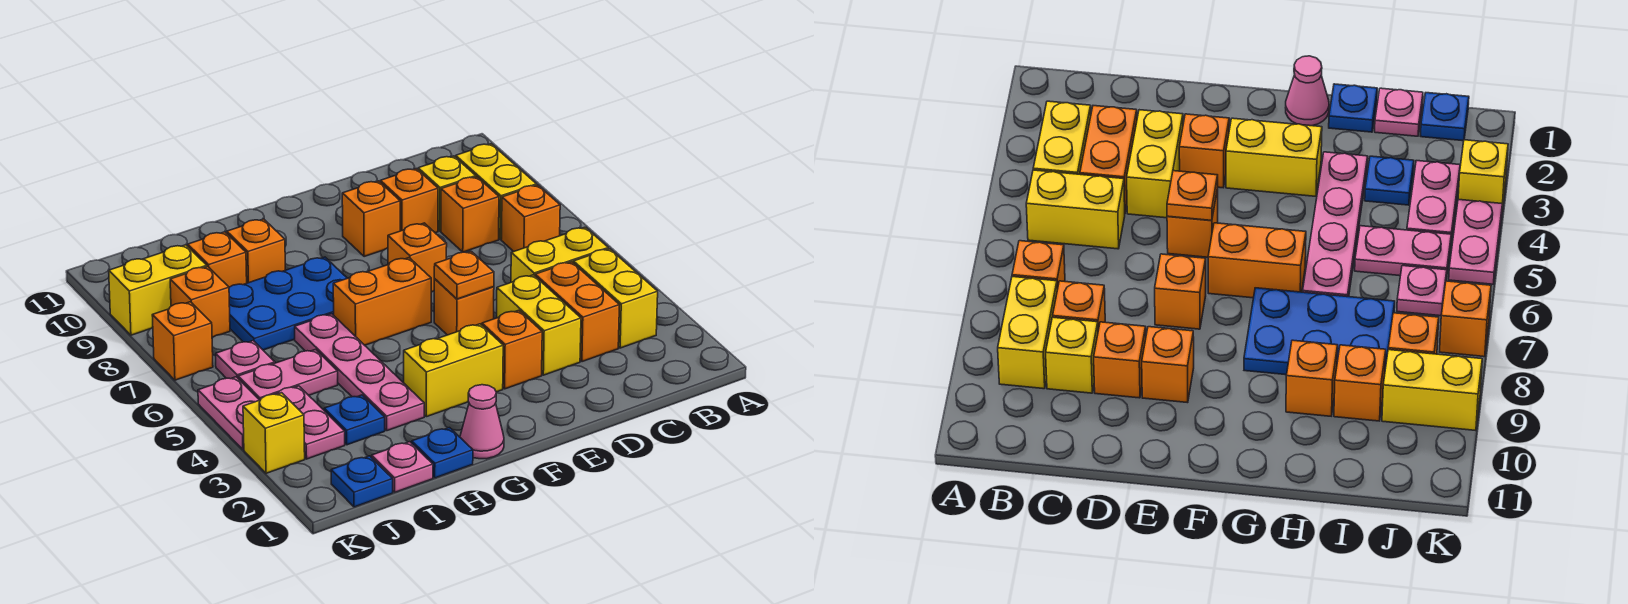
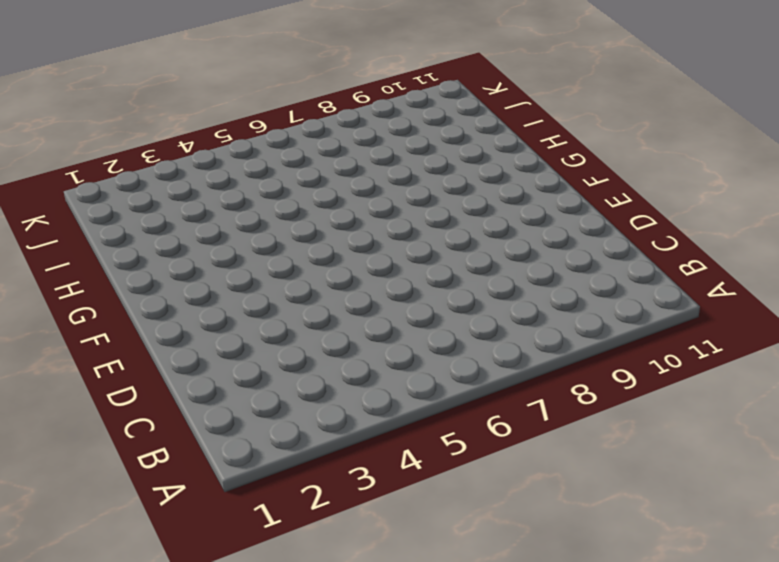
none -> yellow brick B3:B4 level 1
none -> yellow brick B5:C5 level 1
none -> orange brick B7 level 1
none -> yellow brick B8:B9 level 1

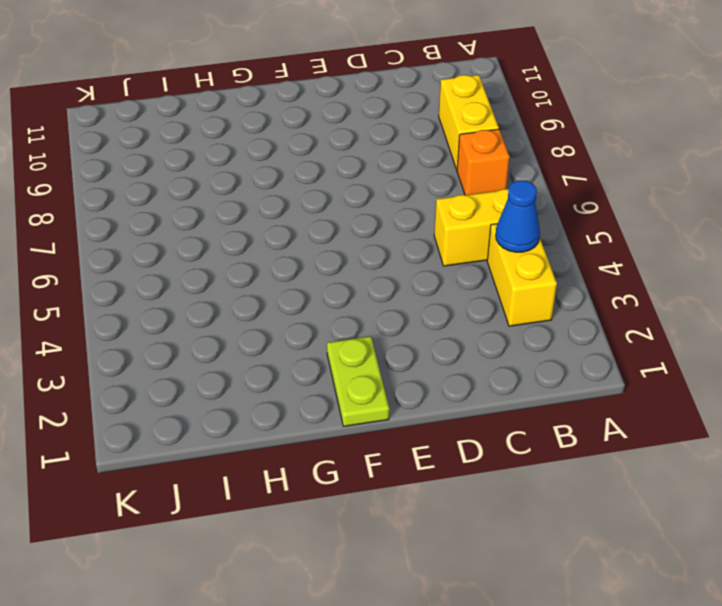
blue cone B4 level 2 -> none
lime plate F1:F2 level 1 -> none
none -> orange brick C3:C4 level 1
none -> orange brick C8 level 1
none -> yellow brick C9 level 1
none -> yellow brick D3:D4 level 1

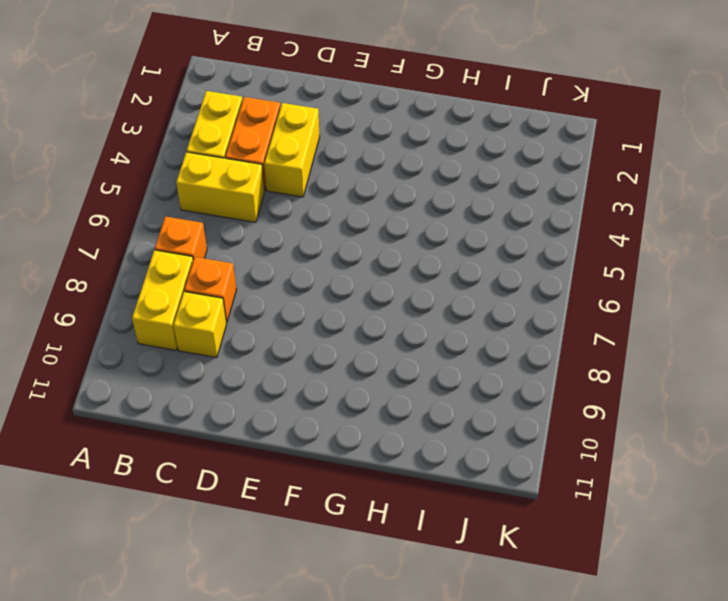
none -> orange brick D9 level 1
none -> orange brick E3 level 1
none -> orange brick E5 level 1
none -> orange brick E7 level 1

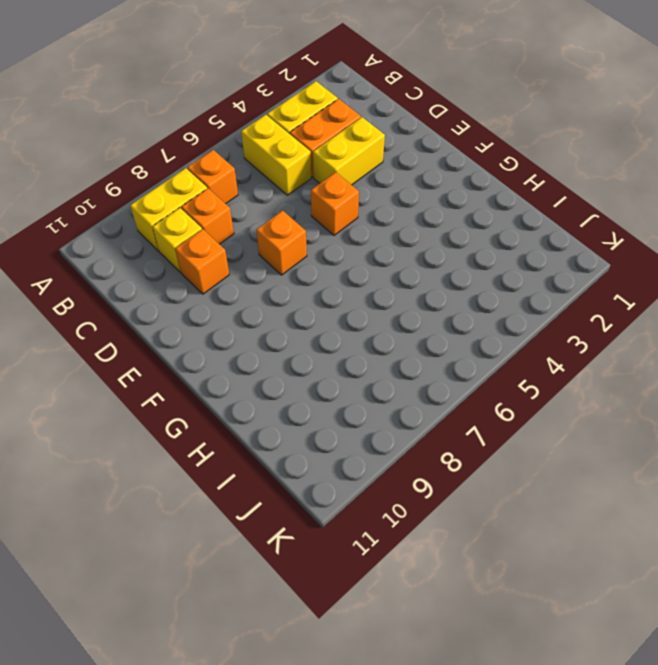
none -> orange brick E3 level 1
none -> orange brick E9 level 1
none -> yellow brick F3:G3 level 1
none -> orange brick F6:G6 level 1

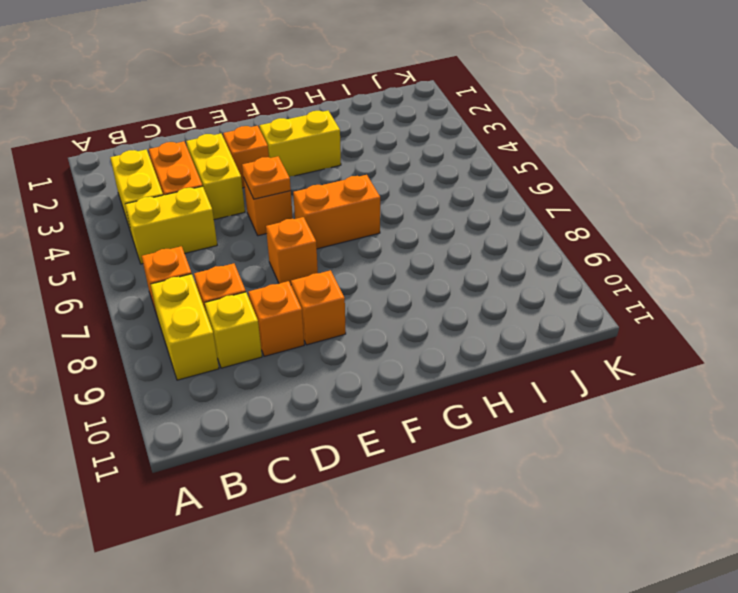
none -> pink cone G1 level 1
none -> blue plate G7:I8 level 1
none -> blue plate H1 level 1
none -> pink plate H3:H6 level 1

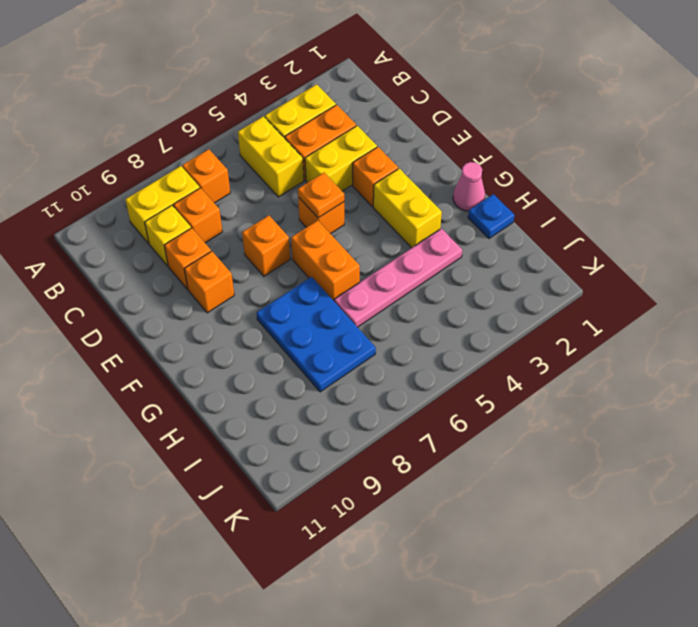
none -> orange brick H9 level 1
none -> pink plate I1 level 1
none -> blue plate I3 level 1
none -> pink plate I5:J5 level 1

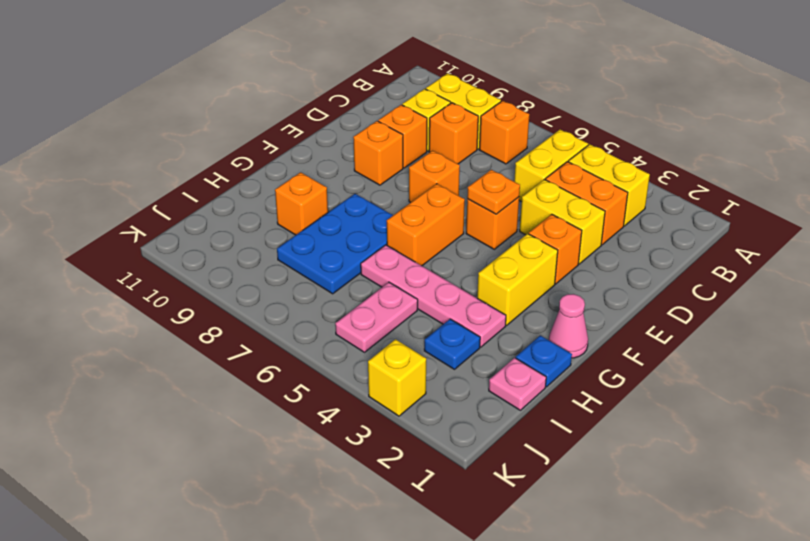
none -> orange brick I9 level 1
none -> blue plate J1 level 1
none -> pink plate J3:J4 level 1
none -> pink plate J6 level 1

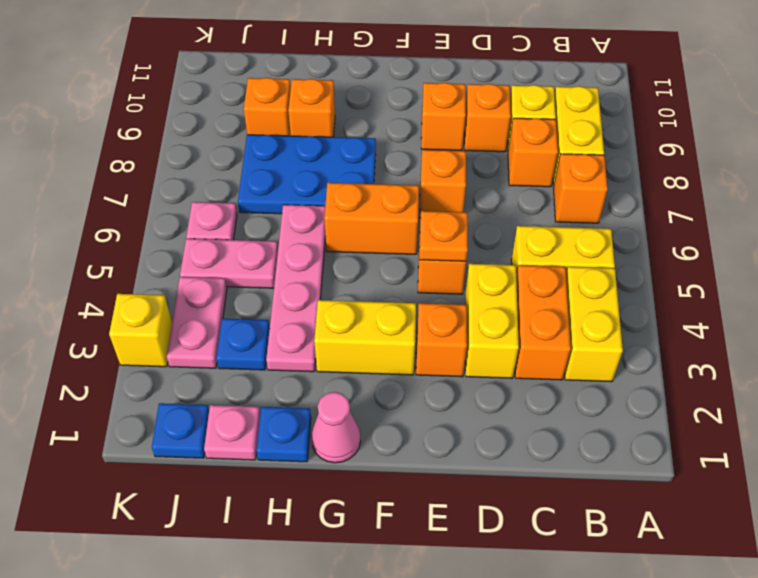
none -> orange brick J8 level 1
none -> yellow brick J9:K9 level 1
none -> pink plate K4:K5 level 1
none -> orange brick K7 level 1

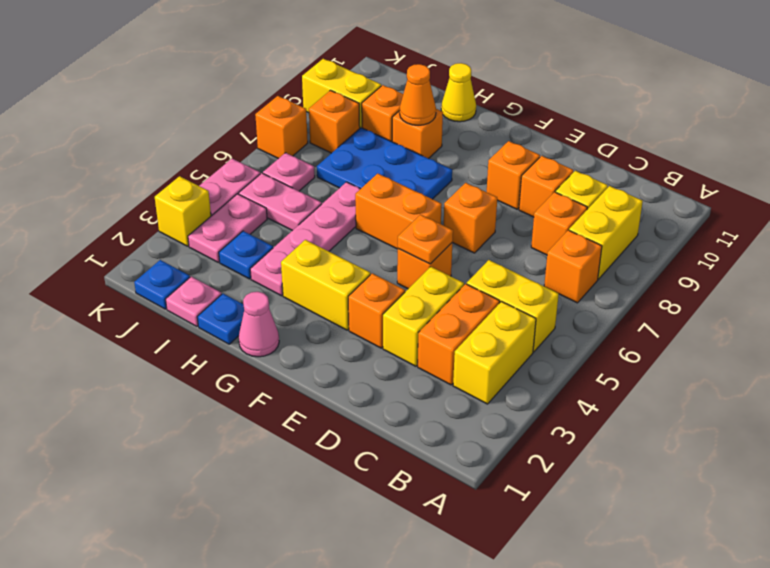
orange cone H9 level 2 -> none
yellow cone H11 level 1 -> none

